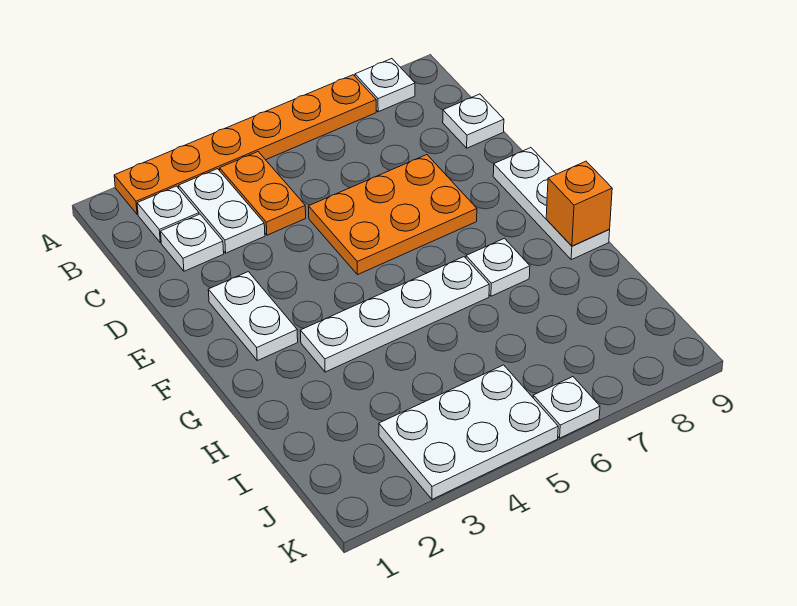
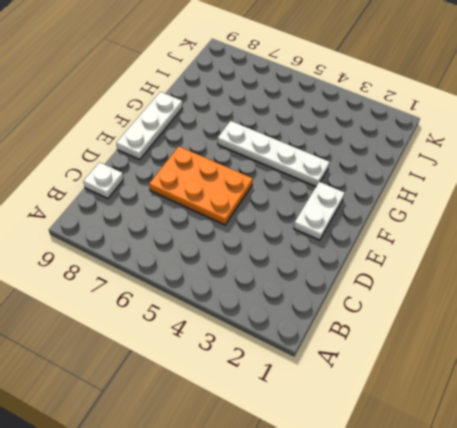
none -> orange plate A2:A7 level 1
none -> white plate A8 level 1
none -> white plate B2 level 1

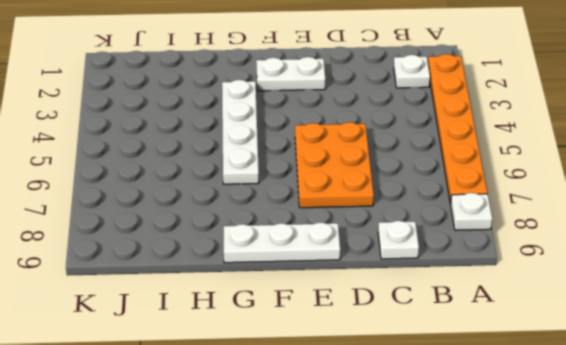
none -> white plate B3:C3 level 1
none -> orange plate B4:C4 level 1
none -> white plate C2 level 1

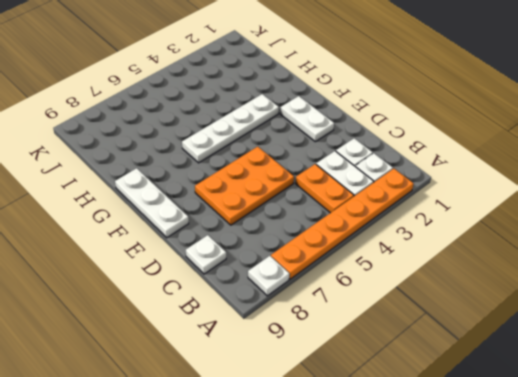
none -> white plate G7 level 1
none -> white plate J3:K5 level 1
none -> white plate K6 level 1

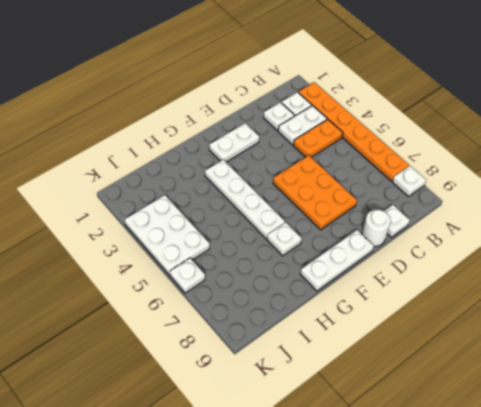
white round brick D9 level 1 -> none
none -> orange brick G9 level 2

